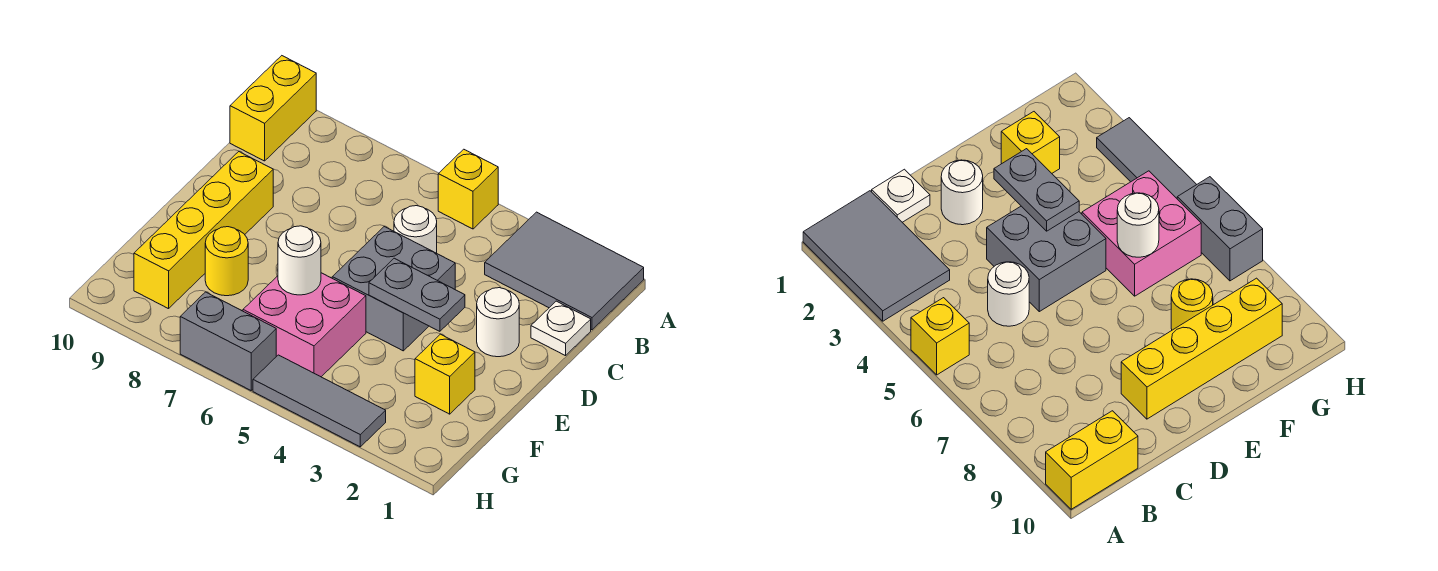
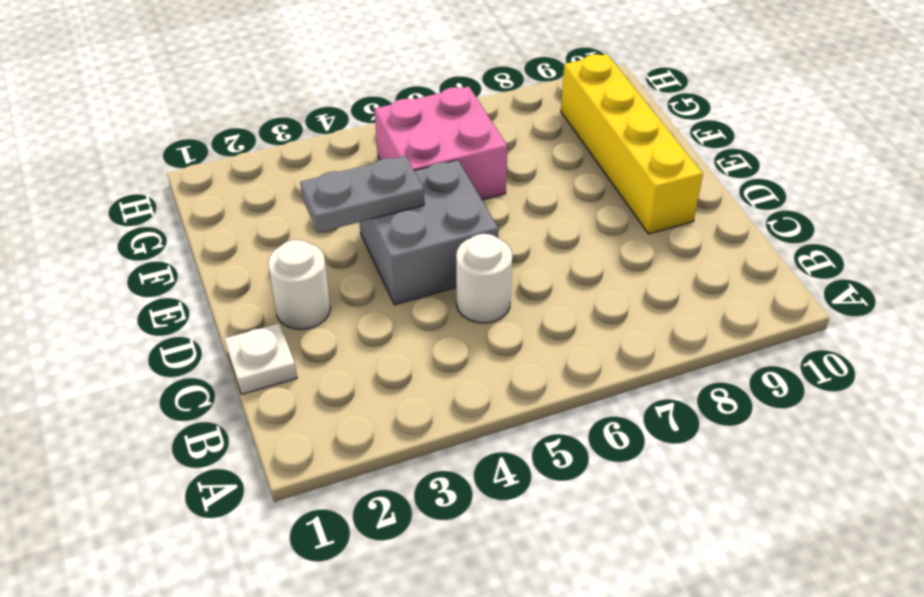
none -> grey tile A1:B3 level 1
none -> yellow brick A5 level 1
none -> yellow brick A10:B10 level 1

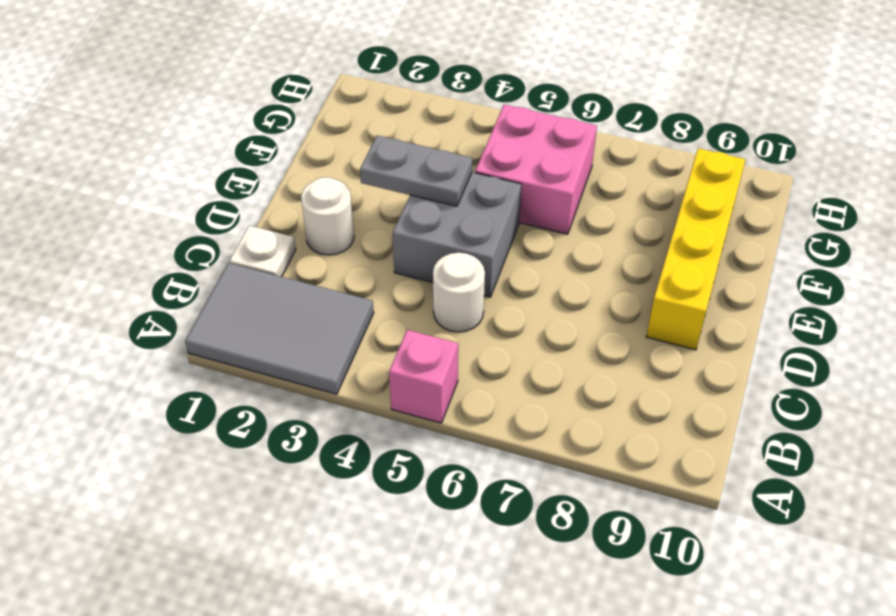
pink brick A5 level 1 -> yellow brick A5 level 1
none -> yellow brick A10:B10 level 1
none -> yellow brick F2 level 1
none -> yellow round brick F8 level 1

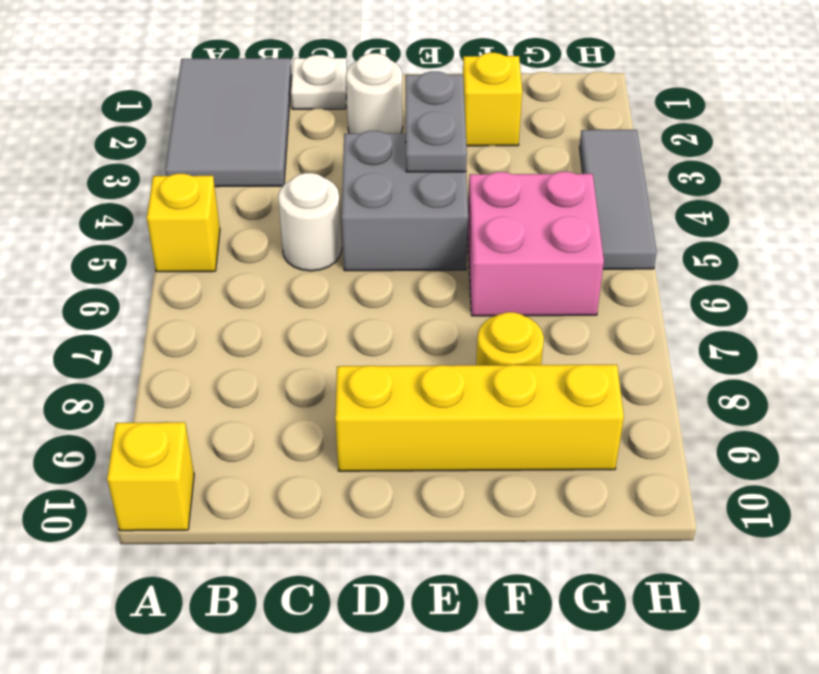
yellow brick A10 level 1 -> yellow brick A10:B10 level 1
none -> grey brick H6:H7 level 1
none -> white round brick F6 level 2

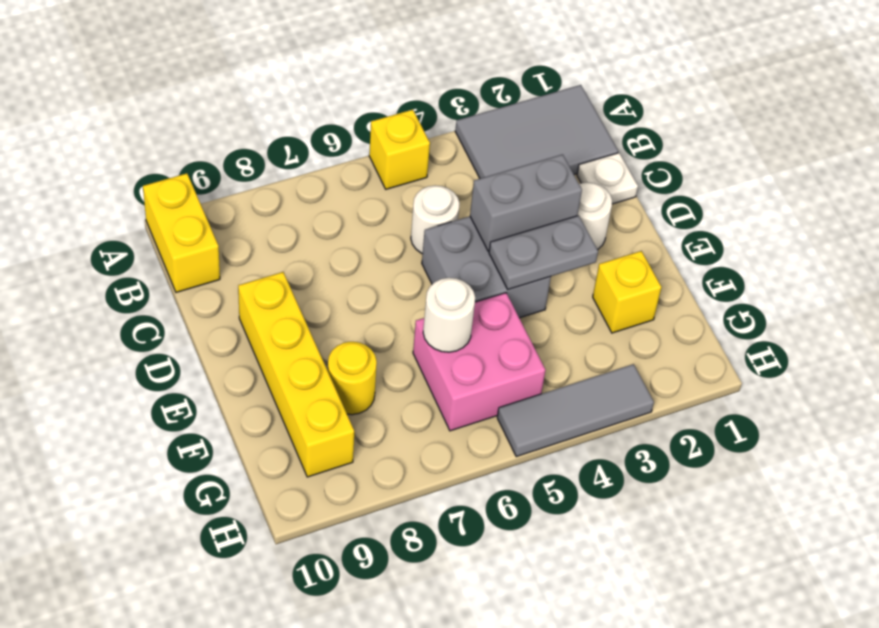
grey brick D3:D4 level 2 -> grey brick H6:H7 level 1

